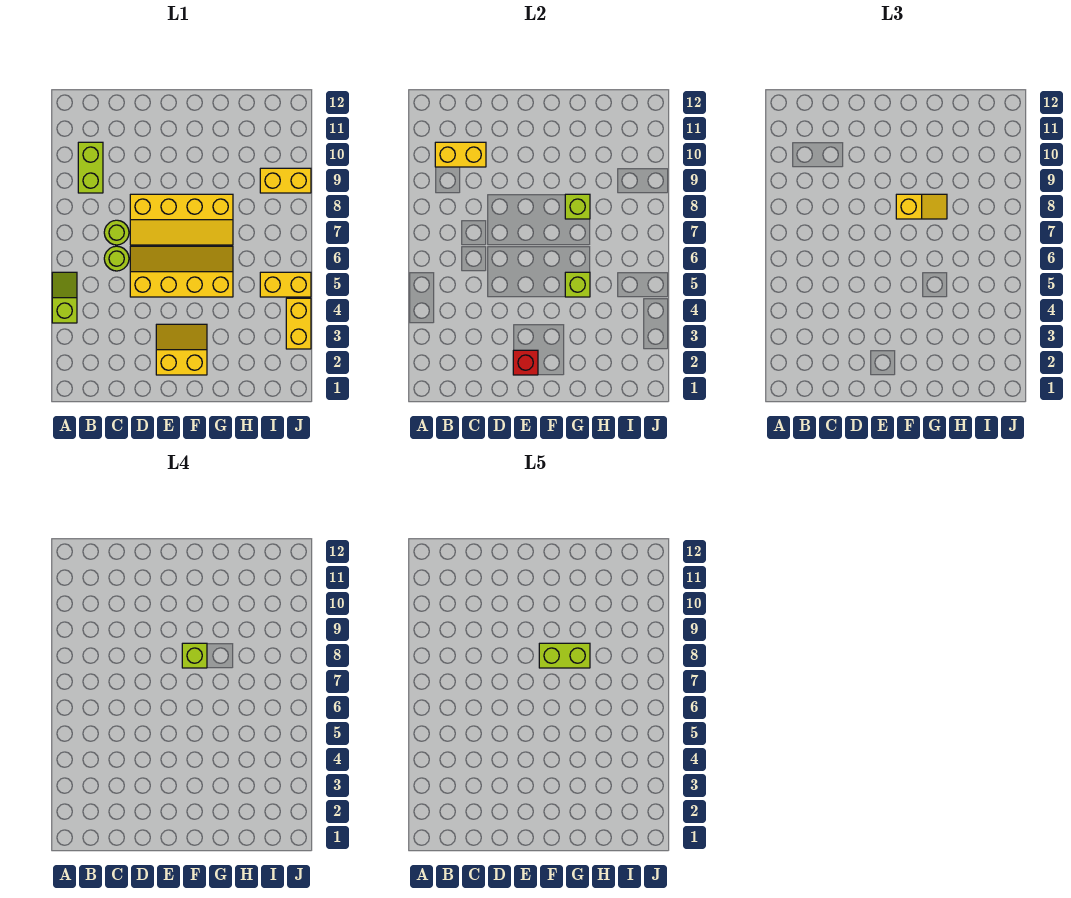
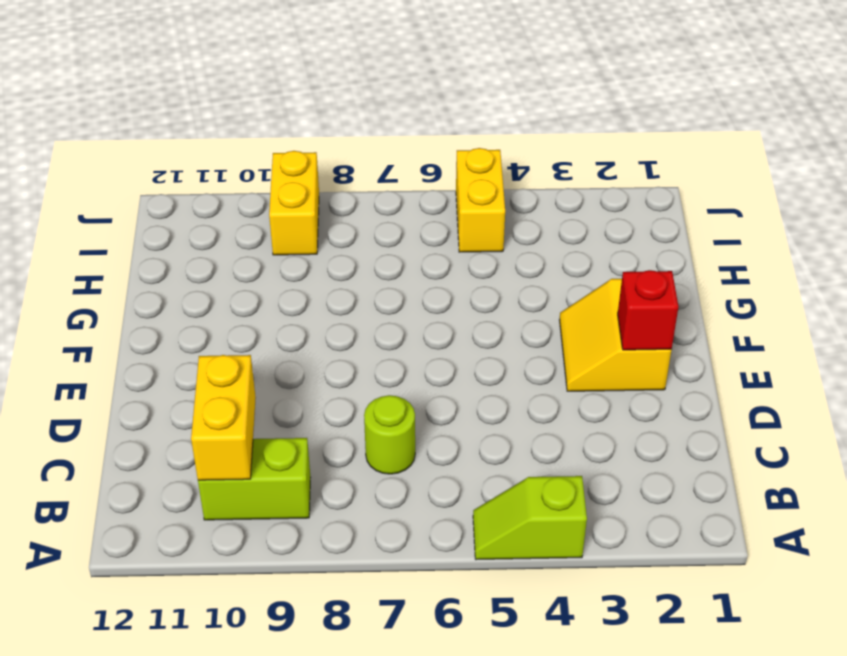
none -> lime round brick C6 level 1
none -> yellow slope D5:G6 level 1 top 5
none -> yellow slope D7:G8 level 1 top 8

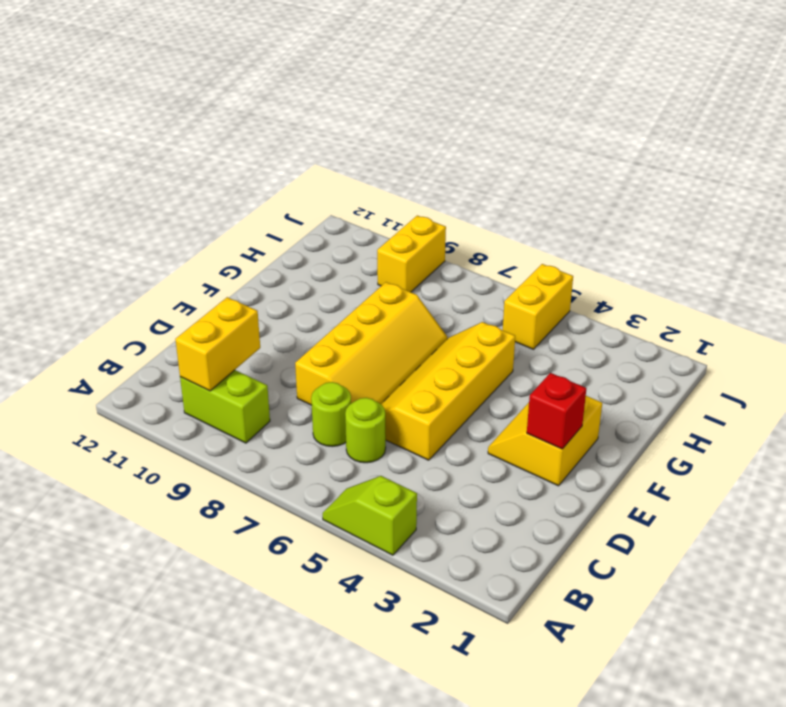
none -> yellow brick J3:J4 level 1
none -> lime brick G5 level 2
none -> lime brick G8 level 2

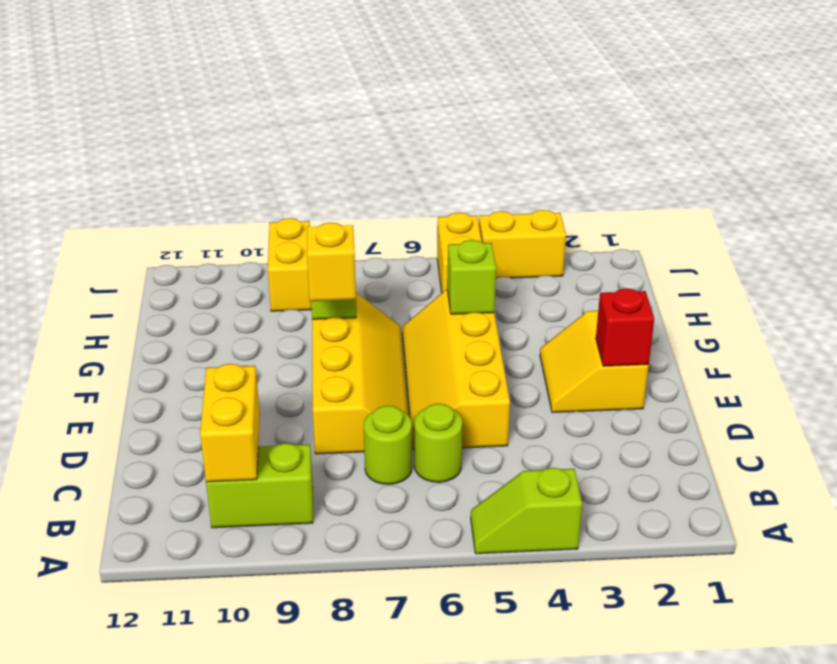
none -> lime brick F8 level 4
none -> lime brick F8:G8 level 5

